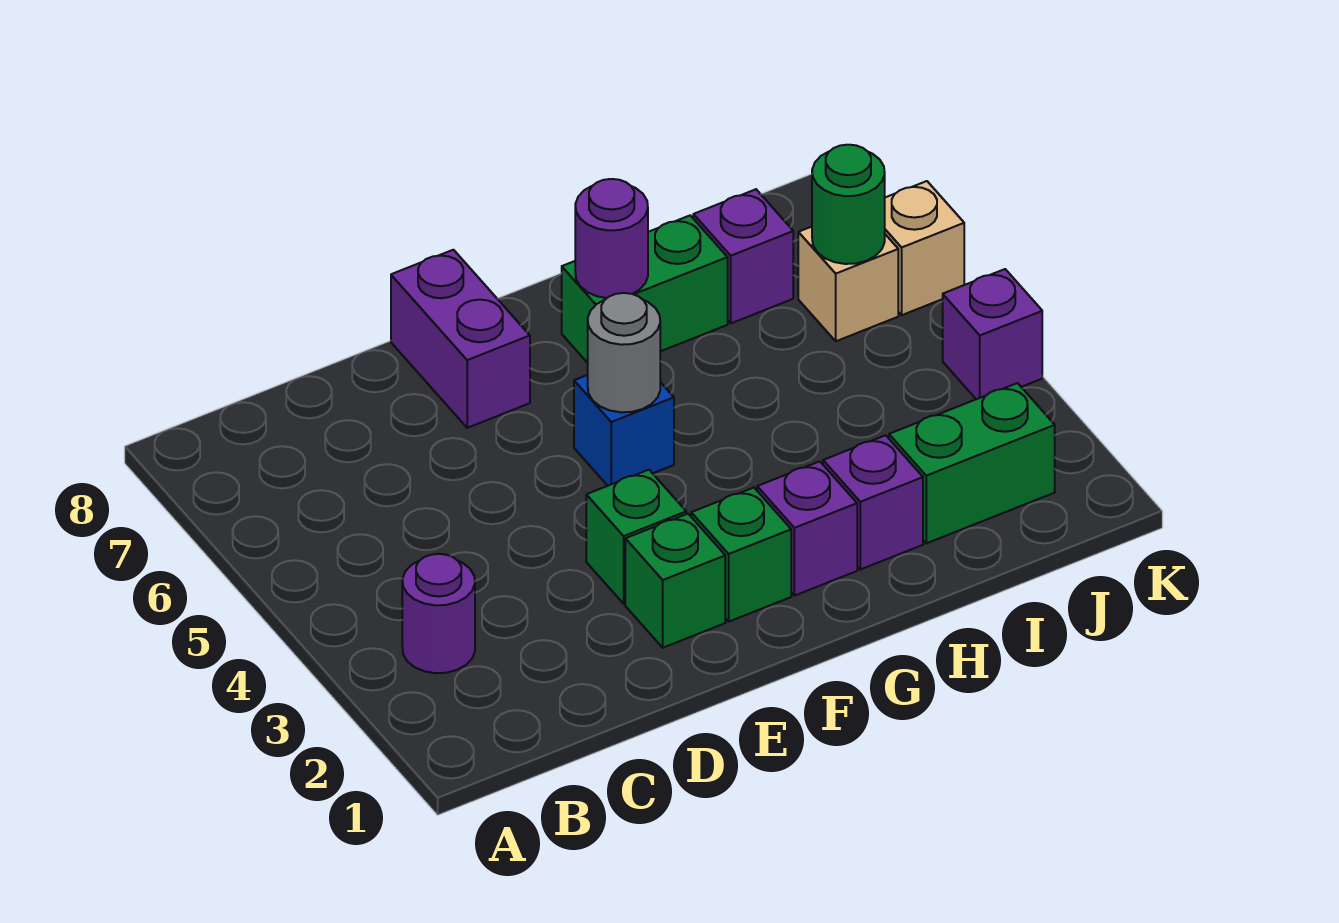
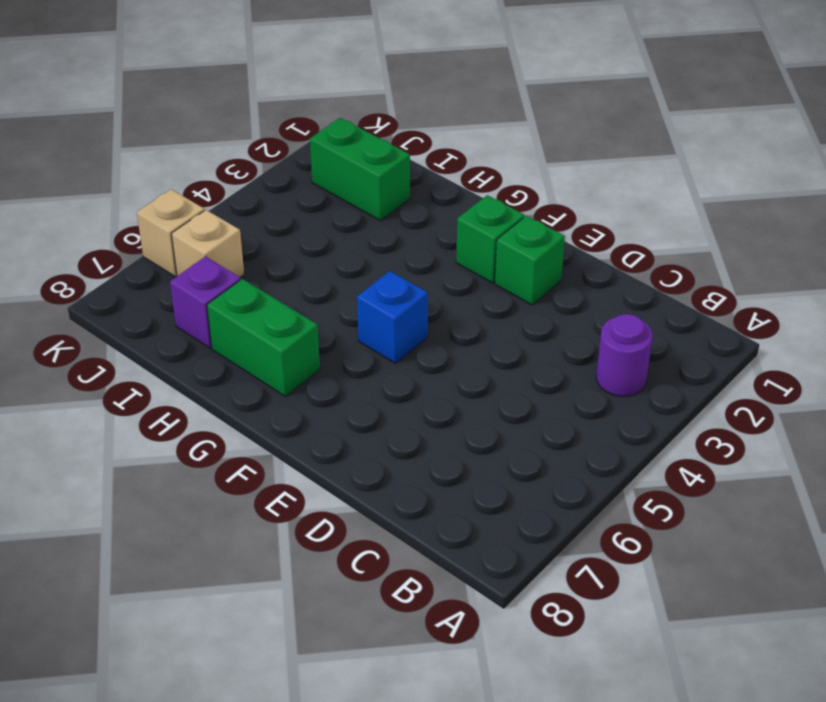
none -> green brick E3 level 1
none -> purple brick E7:E8 level 1
none -> purple brick G2 level 1

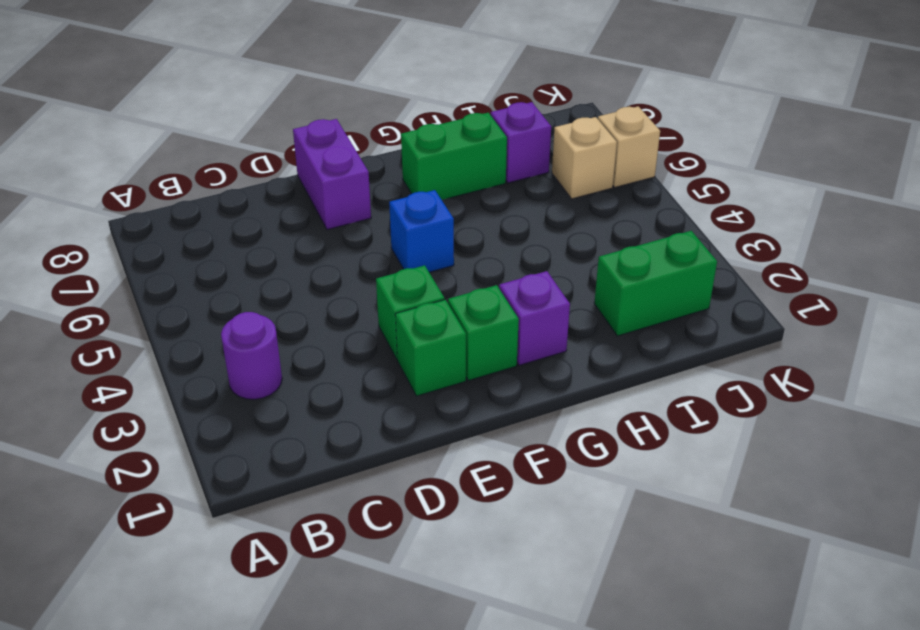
none -> purple brick H2 level 1
none -> purple brick K4 level 1
none -> grey round brick F5 level 2

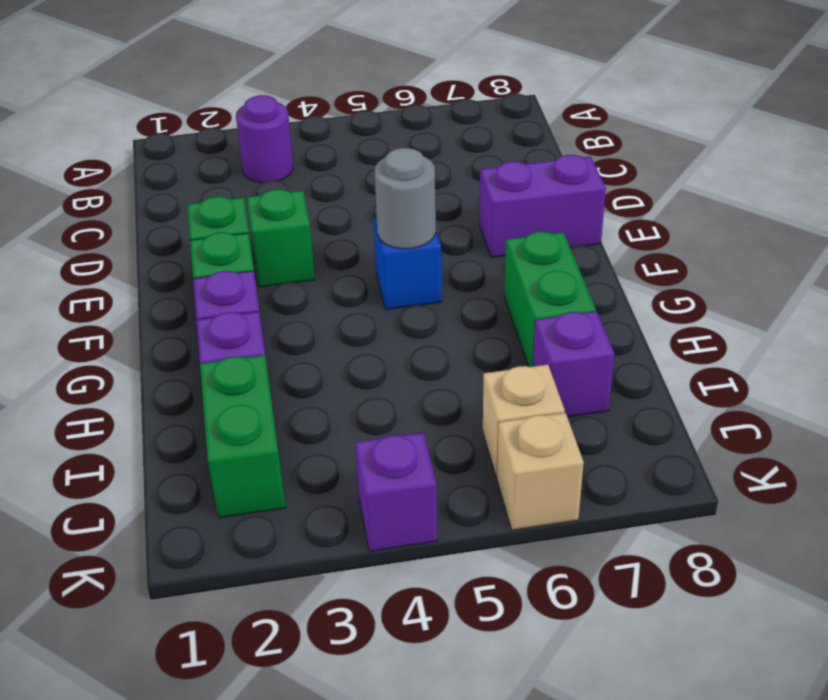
none -> purple round brick G7 level 2
none -> green round brick J6 level 2

